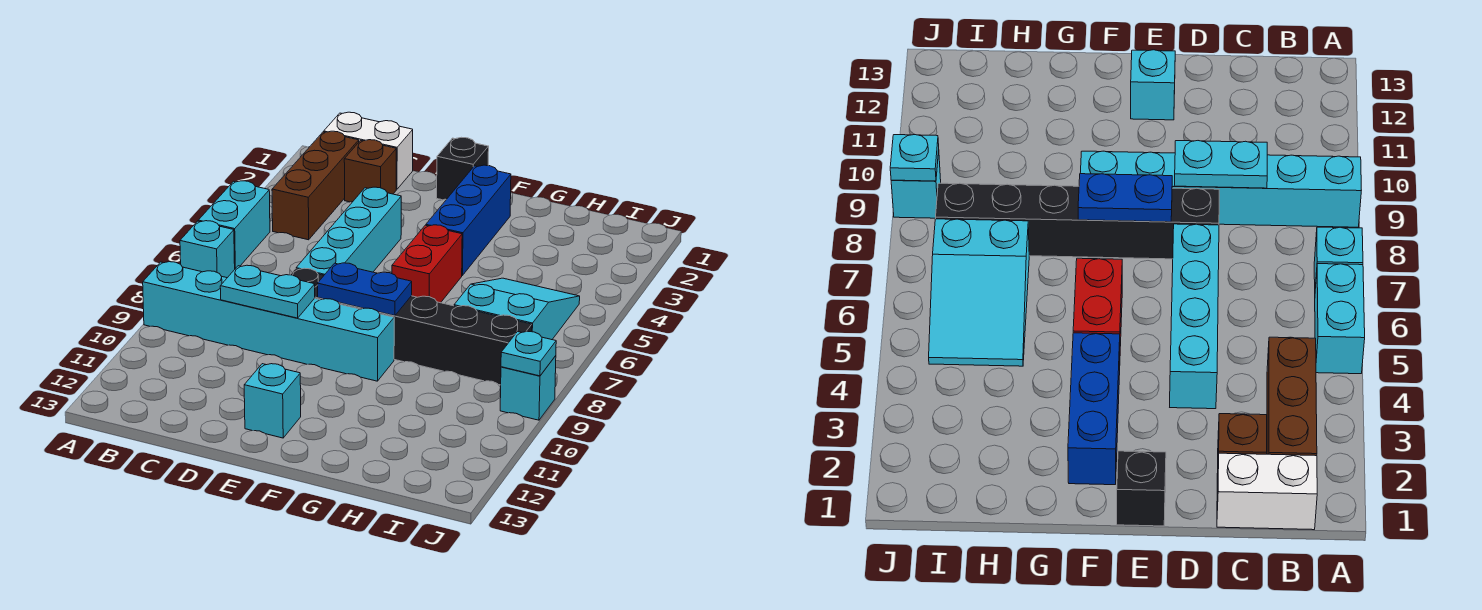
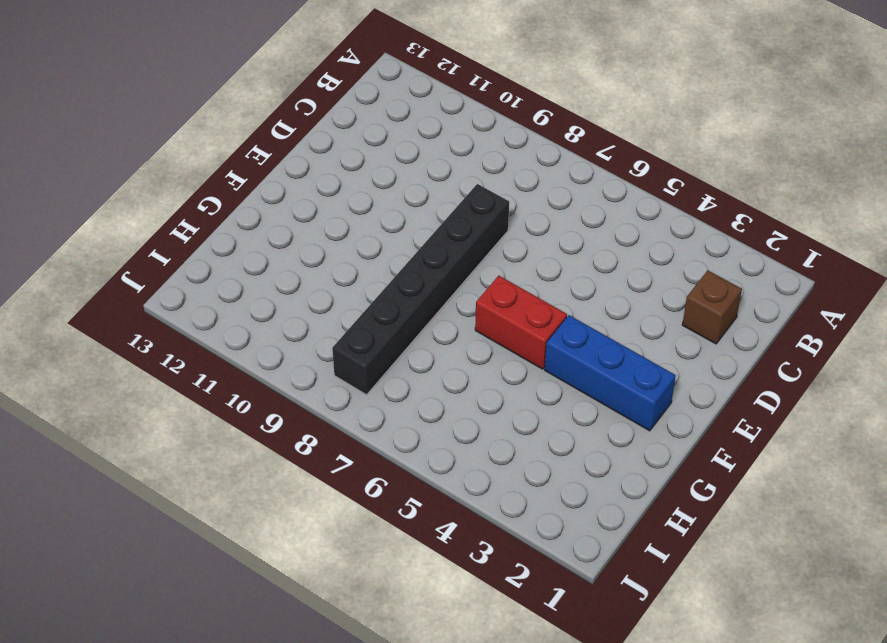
none -> cyan brick A5:A6 level 1
none -> cyan brick A7 level 1
none -> cyan brick A9:F9 level 1

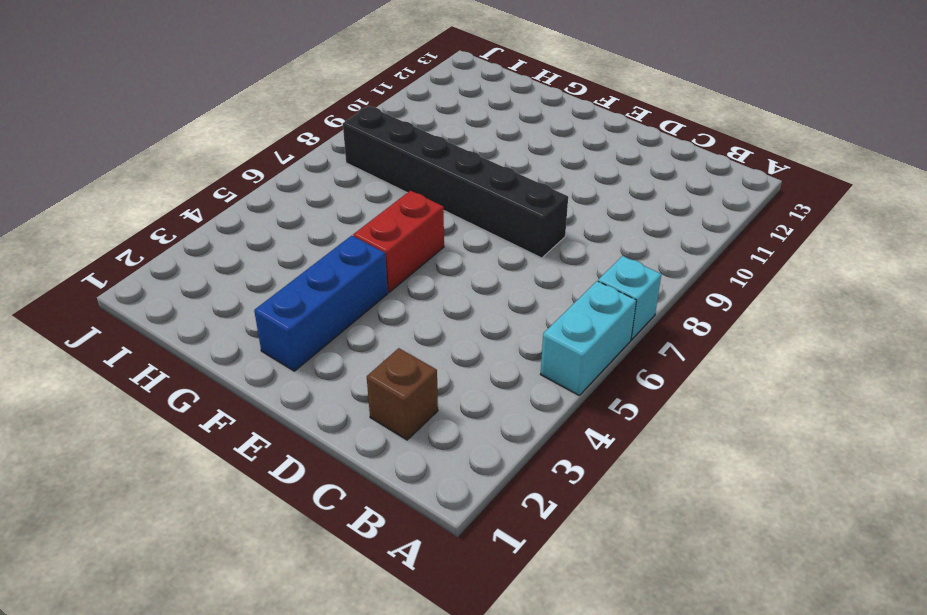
none -> cyan brick A9:F9 level 1
none -> white brick B1:C1 level 1
none -> brown brick B2:B4 level 1

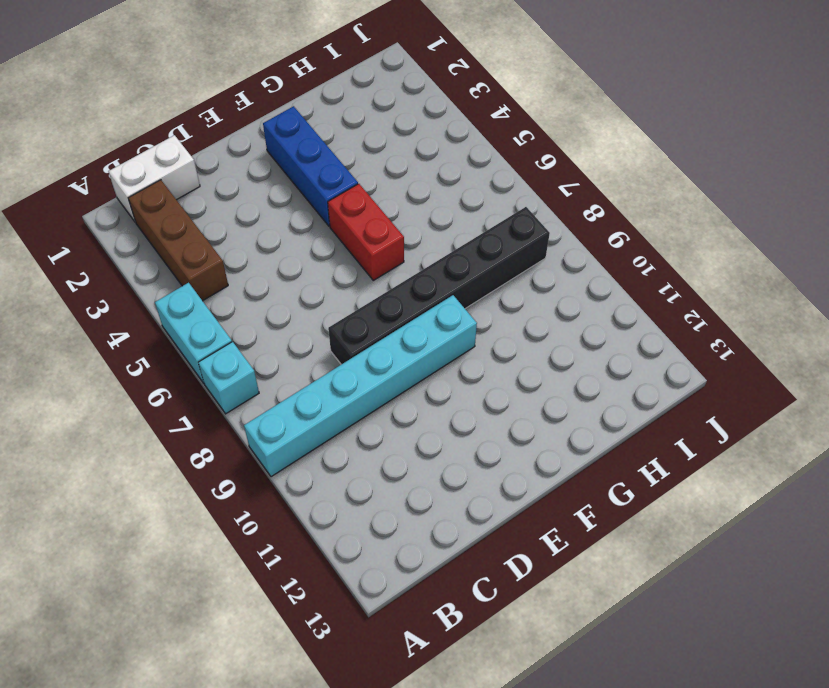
none -> brown brick C2 level 1
none -> cyan brick D4:D7 level 1
none -> black brick E1 level 1

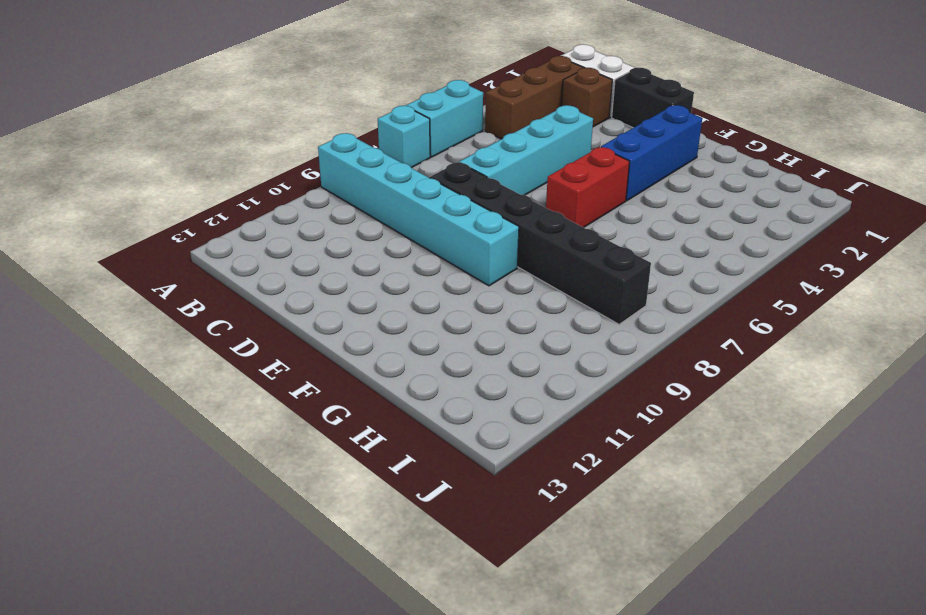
black brick D1:E1 level 1 -> black brick E1 level 1
none -> cyan brick E12 level 1
none -> cyan slope H5:I7 level 1 top 7
none -> cyan brick J9 level 1

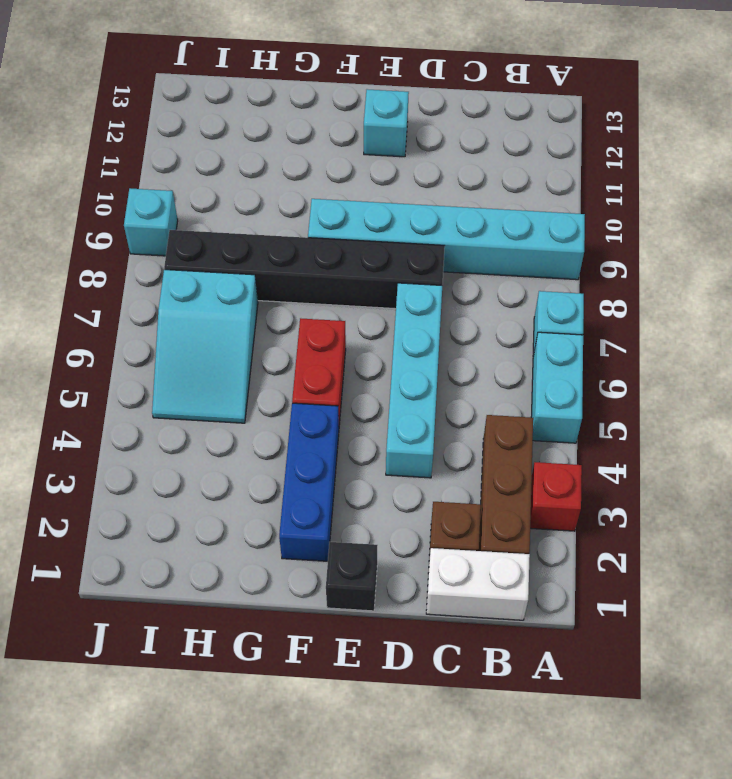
red brick A3 level 1 -> none
none -> cyan plate C9:D9 level 2
none -> blue plate E8:F8 level 2
none -> cyan plate J9 level 2

